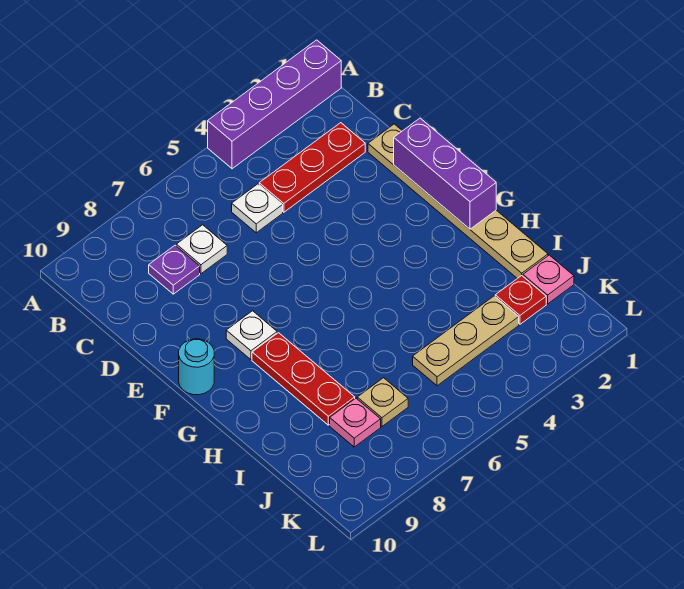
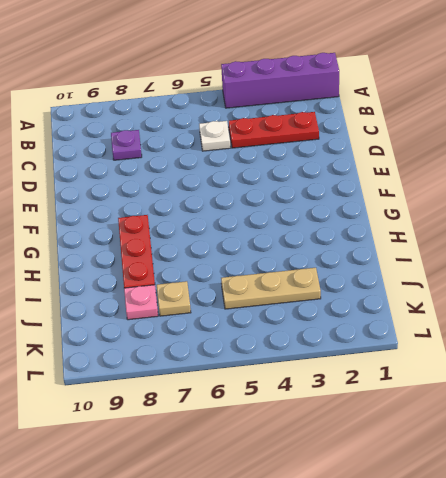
none -> white plate C7 level 1
none -> tan plate D1:I1 level 1
none -> white plate F8 level 1

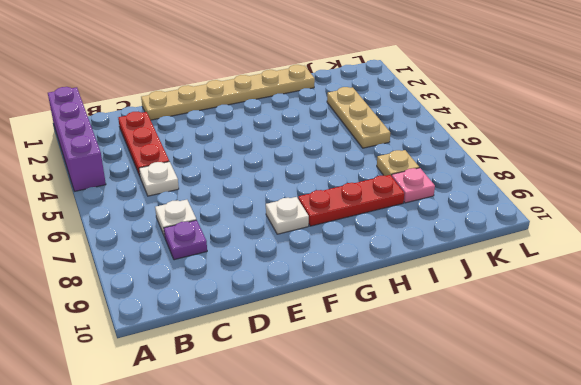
none -> cyan round brick F10 level 1
none -> pink plate J1 level 1
none -> red plate J2 level 1

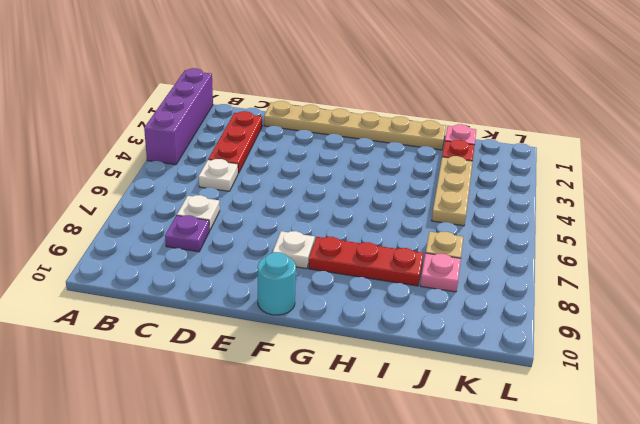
none -> purple brick E1:G1 level 2

